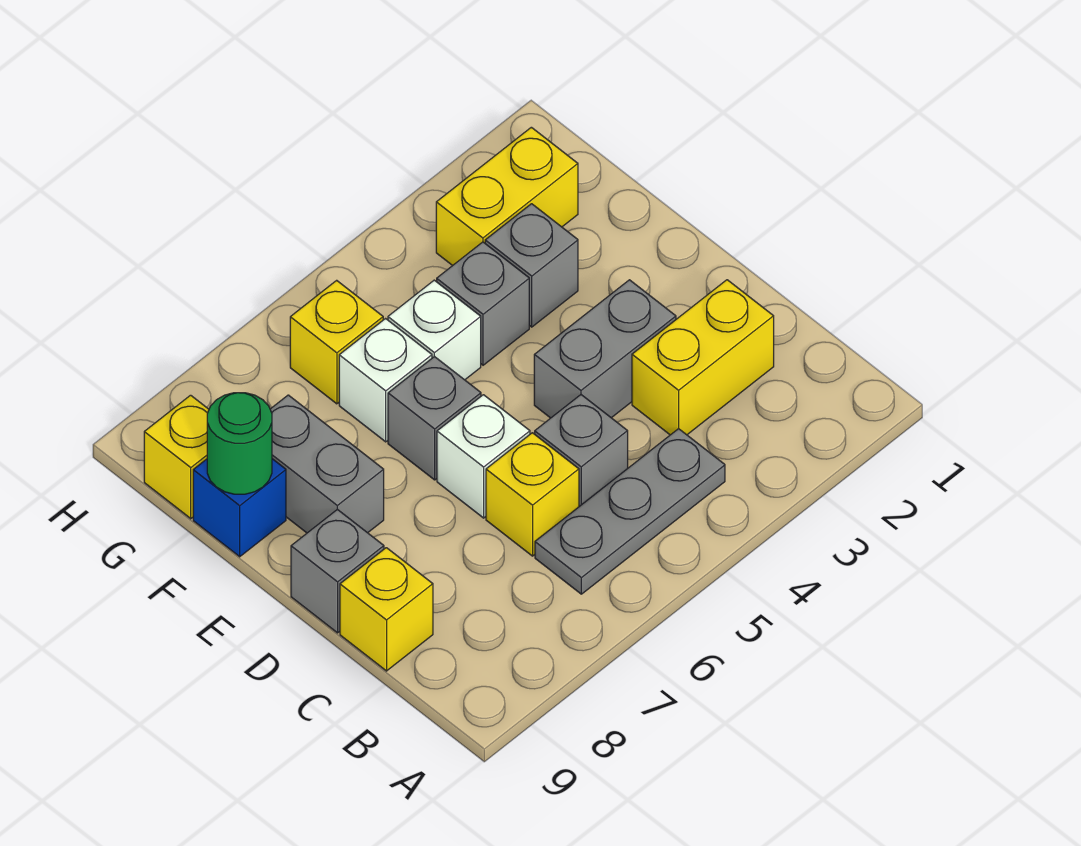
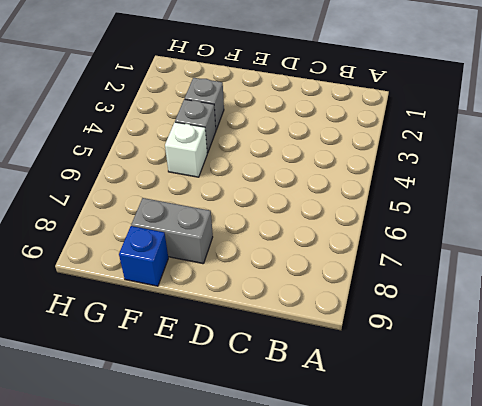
none -> grey plate B4:B6 level 1
none -> yellow brick C2:C3 level 1
none -> grey brick C5 level 1

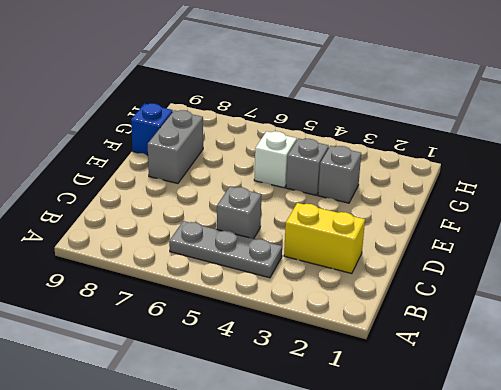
none -> yellow brick C6 level 1
none -> yellow brick C9 level 1
none -> grey brick D3:D4 level 1

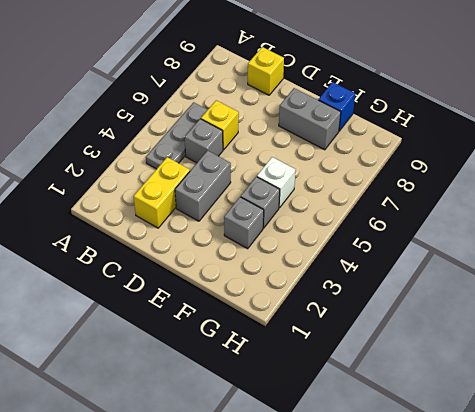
none -> white brick D6 level 1
none -> grey brick D9 level 1
none -> grey brick E6 level 1

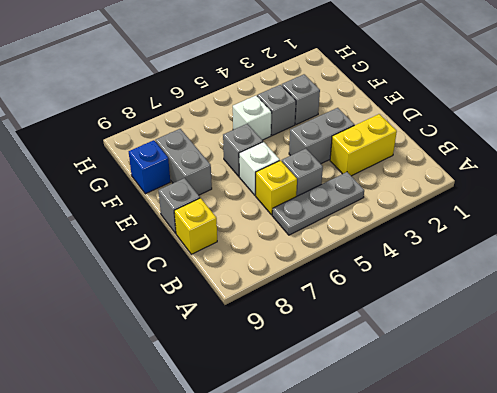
none -> white brick F6 level 1
none -> yellow brick G2:G3 level 1
none -> yellow brick G6 level 1

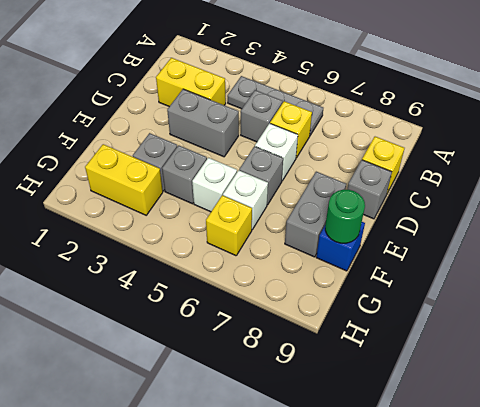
none -> yellow brick G9 level 1

